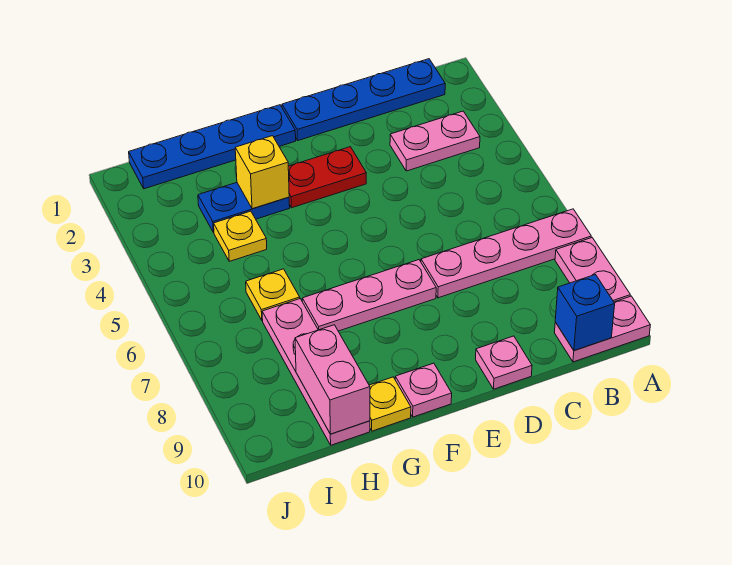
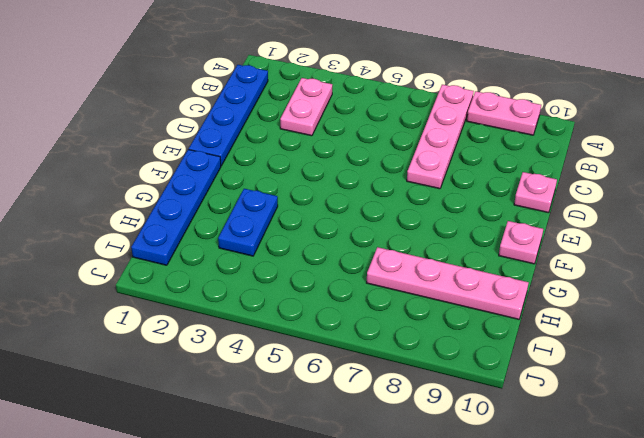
none -> pink plate A10:B10 level 1
none -> red plate E3:F3 level 1
none -> pink plate E7:G7 level 1

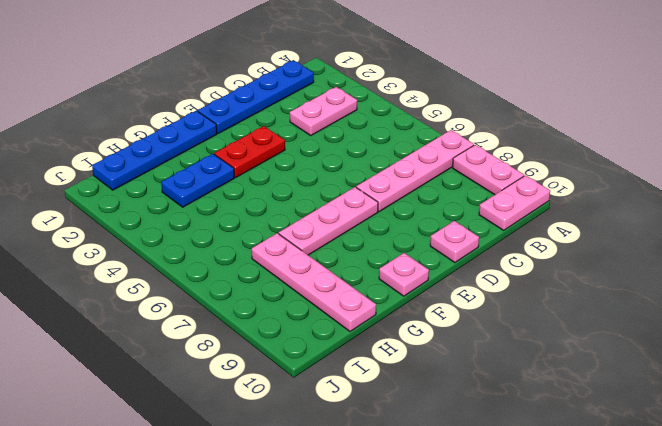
none -> yellow plate G10 level 1
none -> yellow plate H4 level 1
none -> yellow plate H6 level 1

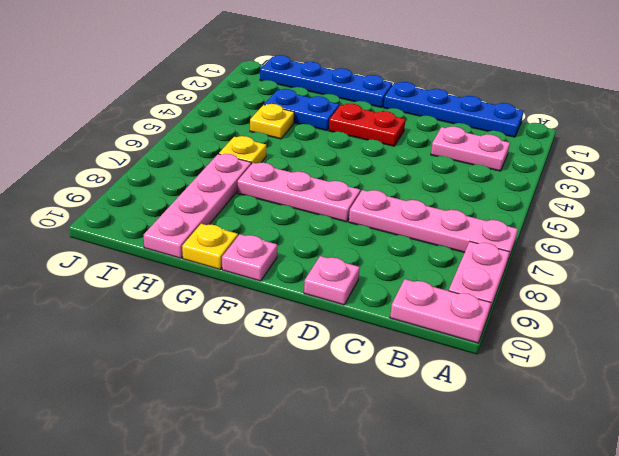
none -> blue brick B10 level 2
none -> yellow brick G3 level 2
none -> pink brick H9:H10 level 2

